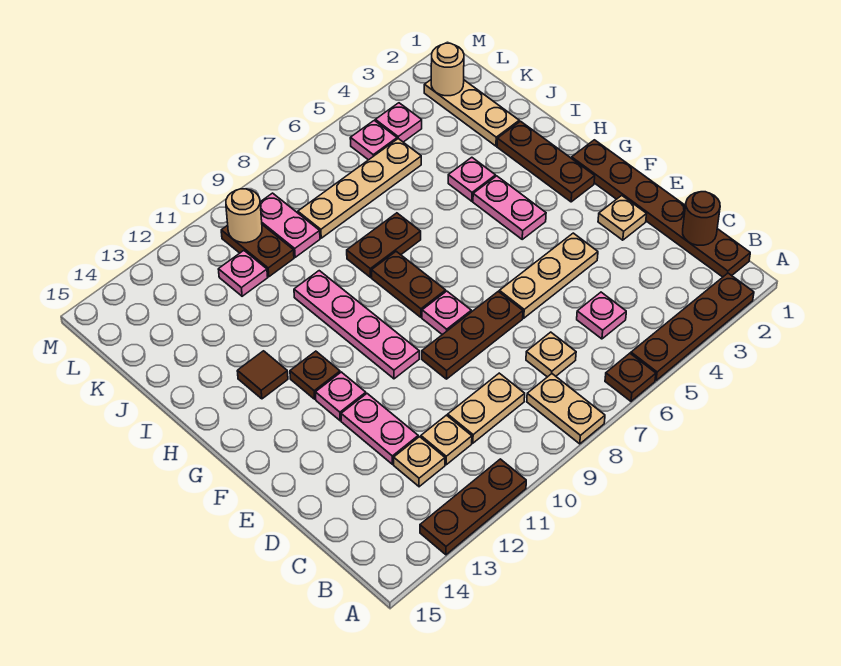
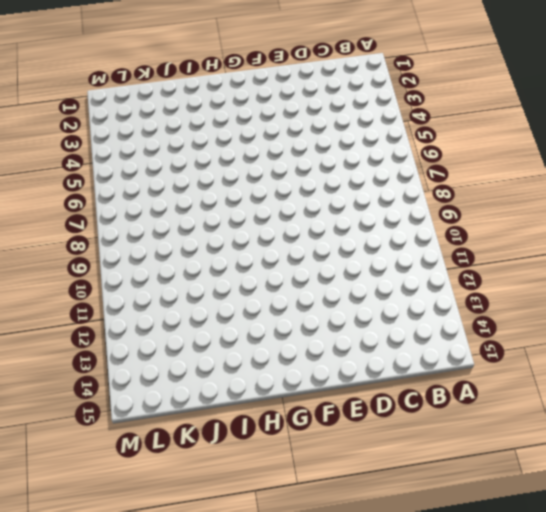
none -> brown plate A2:A5 level 1
none -> brown plate A6 level 1
none -> tan plate A8:B8 level 1
none -> brown plate A11:A13 level 1

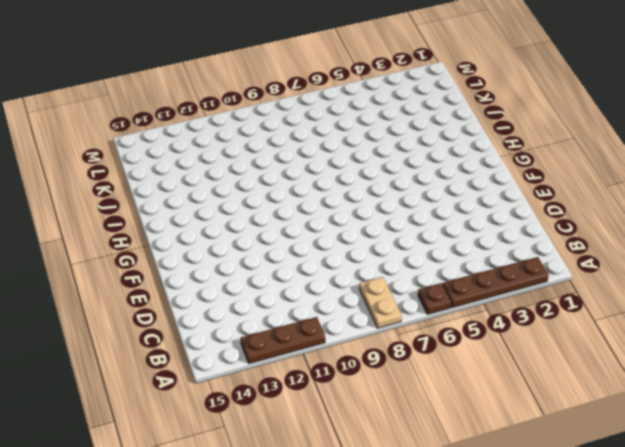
none -> brown plate B1:G1 level 1
none -> pink plate C5 level 1
none -> tan plate C7 level 1
none -> tan plate C9:C10 level 1

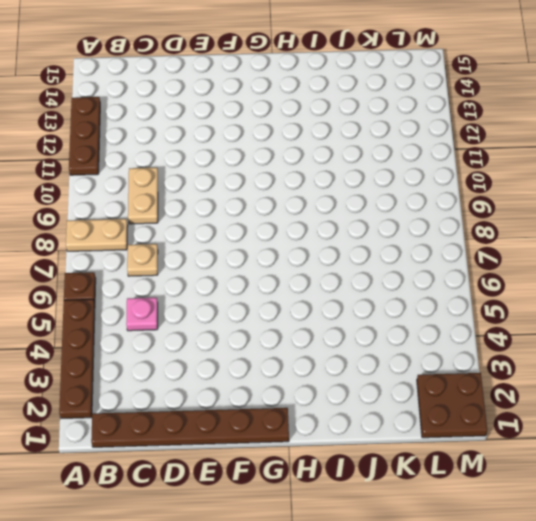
brown plate L1:M2 level 1 -> tan plate J2:L2 level 1
none -> tan plate C11 level 1
none -> tan plate C12 level 1
none -> pink plate D12:E12 level 1
none -> tan plate E2 level 1

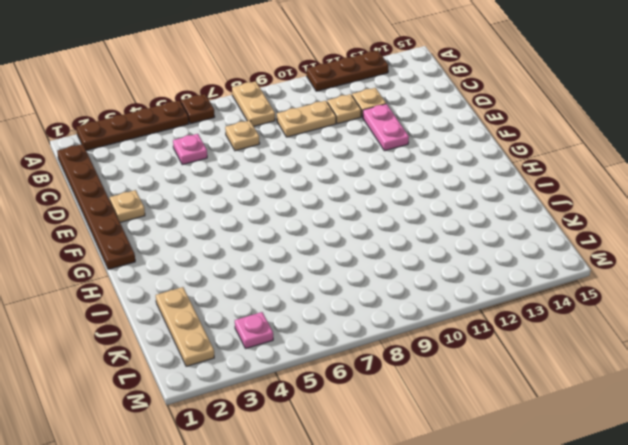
none -> tan plate E4:E6 level 1
none -> brown plate E7:E9 level 1
none -> pink plate F8 level 1
none -> pink plate F10:I10 level 1

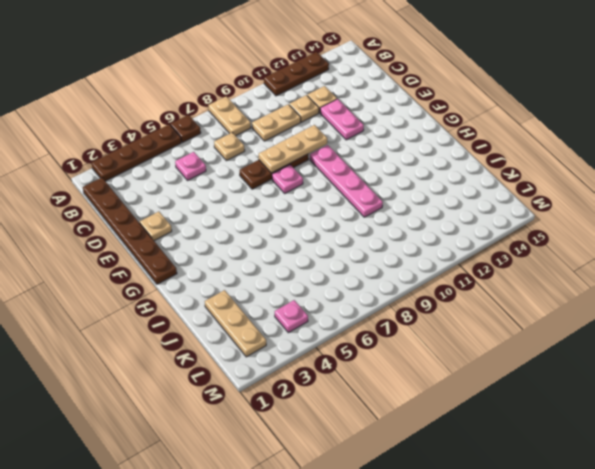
tan plate E8:E10 level 2 -> tan plate E4:E6 level 1
none -> pink plate F12 level 1
none -> brown plate G2:I2 level 1
none -> pink plate G4:H4 level 1
none -> brown plate G8:H8 level 1

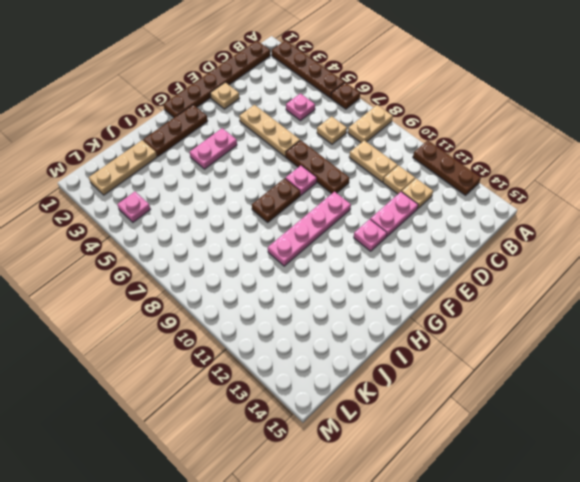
none -> brown plate G12 level 1
none -> brown tile H13 level 1
none -> pink plate I4 level 1
none -> brown plate I7:I8 level 1

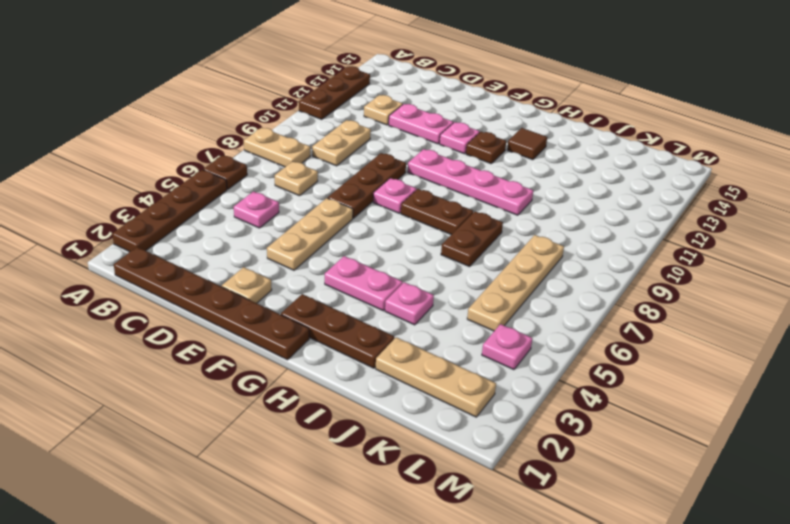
none -> tan plate C11 level 1
none -> pink plate K9:L9 level 1
none -> brown plate K10:L10 level 1
none -> pink plate K11 level 1

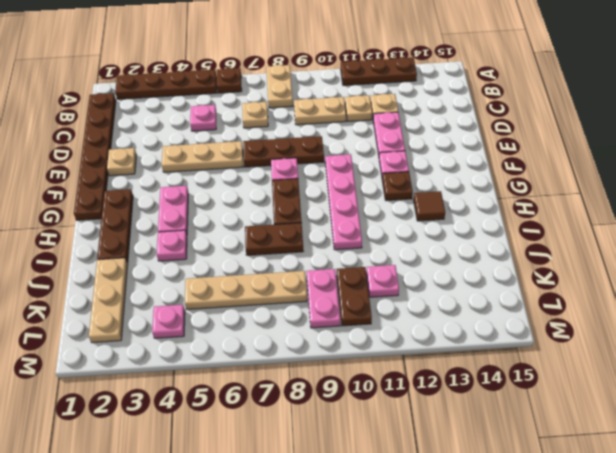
none -> pink plate L5 level 1
none -> brown round brick C1 level 2
none -> tan round brick L2 level 2
none -> tan round brick L10 level 2

